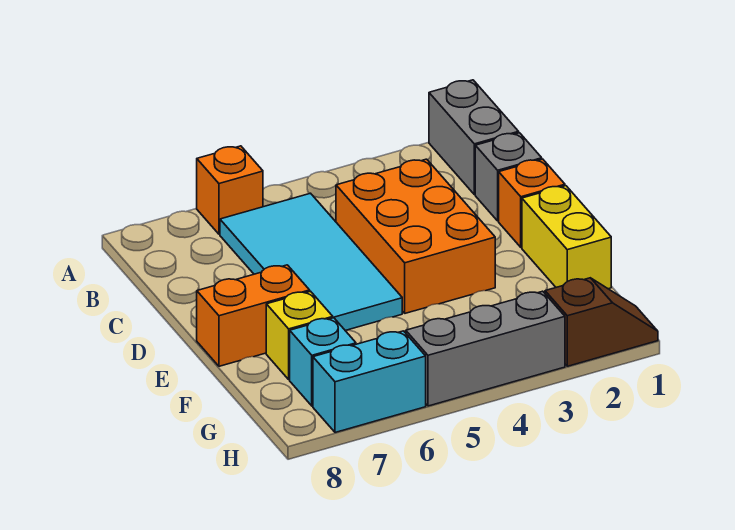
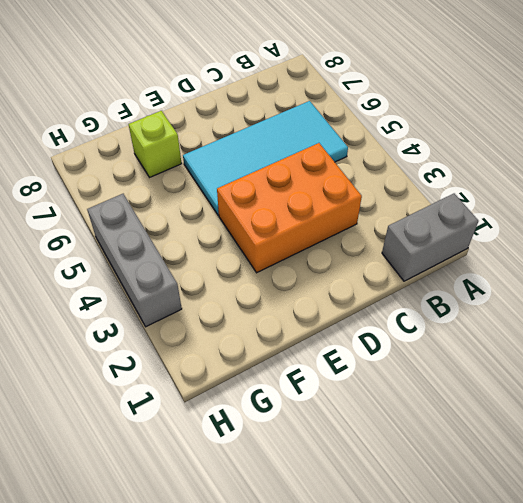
lime brick F7 level 1 -> yellow brick F7 level 1
none -> orange brick A6 level 1
none -> grey brick C1 level 1
none -> orange brick D1 level 1

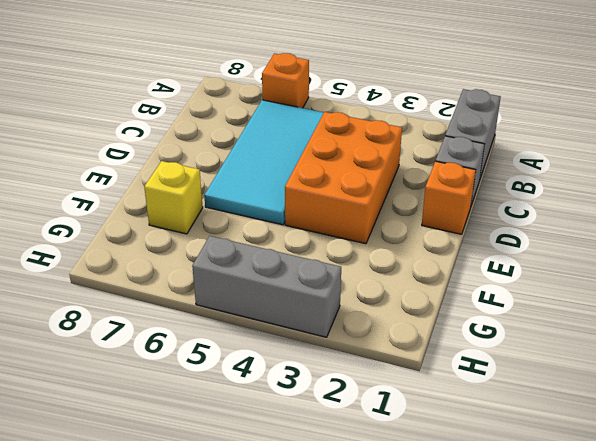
none -> yellow brick E1:F1 level 1
none -> orange brick E7:E8 level 1
none -> cyan brick G7 level 1

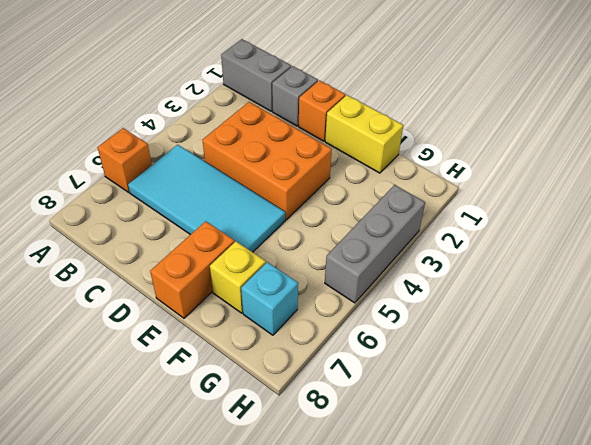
none -> brown slope H1:H2 level 1 top 2
none -> cyan brick H6:H7 level 1

